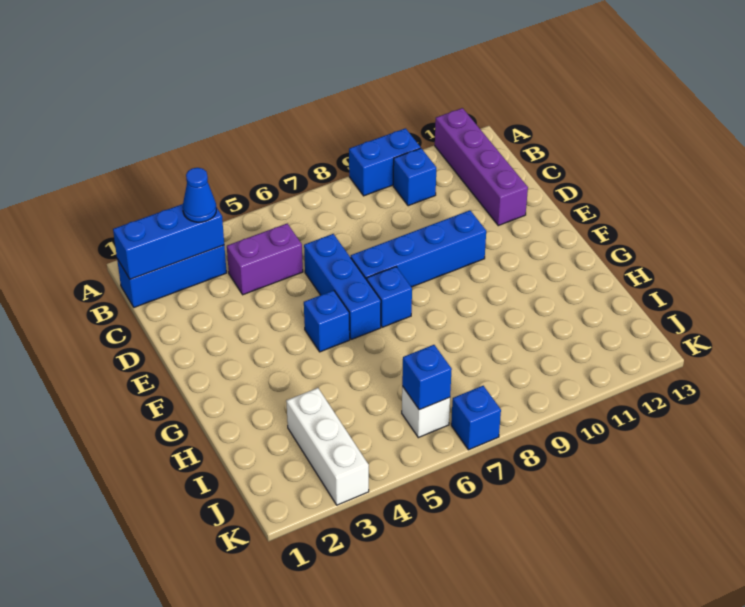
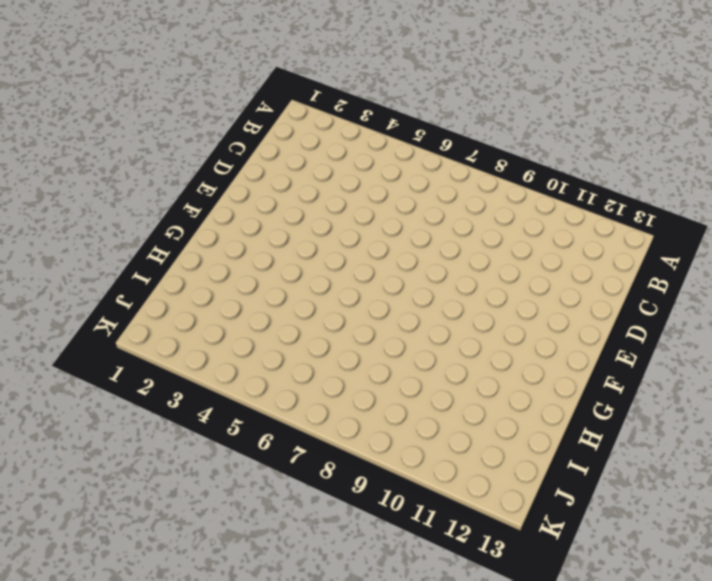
none -> blue brick A9:A10 level 1
none -> purple brick A12:D12 level 1
none -> blue brick B1:B3 level 1

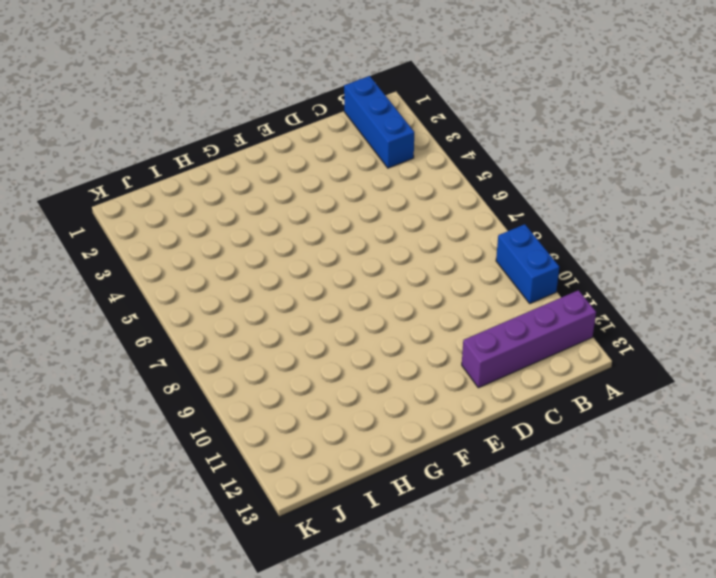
none -> blue brick B10 level 1
none -> purple brick C4:C5 level 1
none -> blue brick D6:F6 level 1

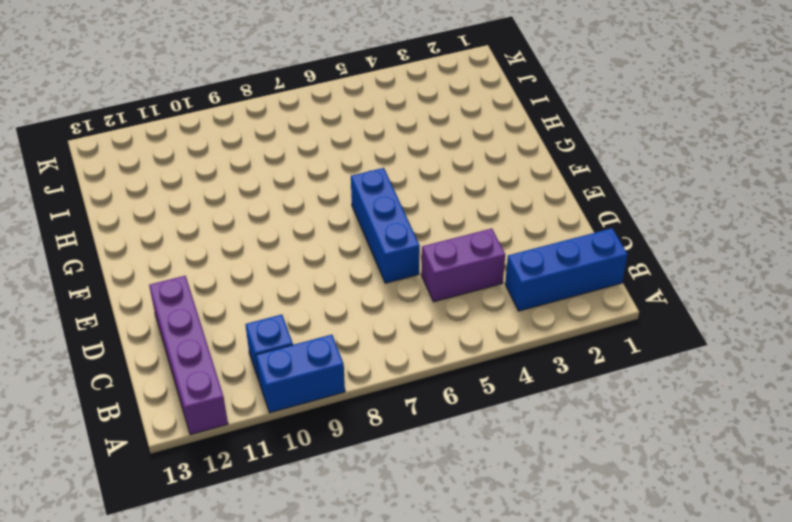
none -> blue brick E7:E10 level 1
none -> blue brick F5 level 1
none -> blue brick F7 level 1

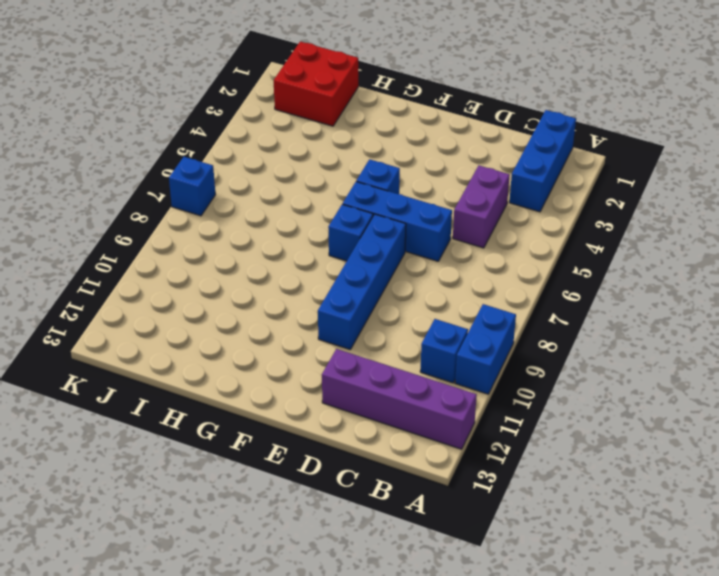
red brick I1:J2 level 1 -> none
none -> white brick I3:K3 level 1
none -> white brick J6 level 1
none -> blue brick B1:B3 level 2

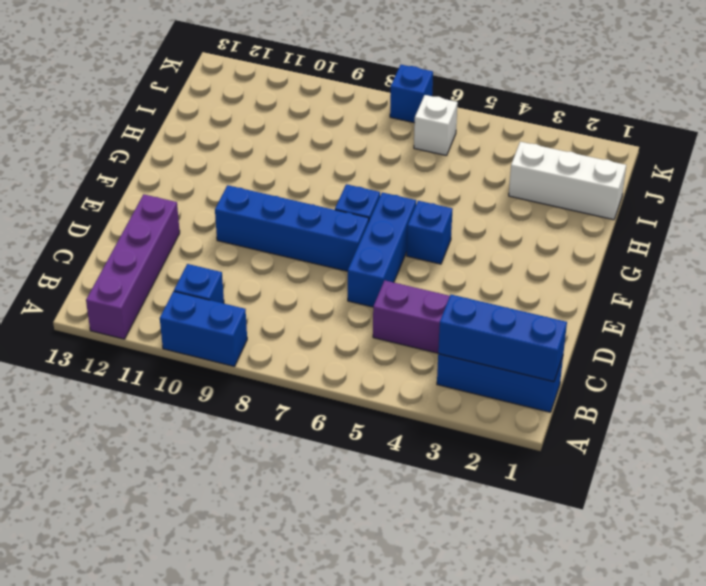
white brick I1:I3 level 1 -> white brick I3:K3 level 1
none -> blue brick J6 level 2
none -> blue cone B3 level 3

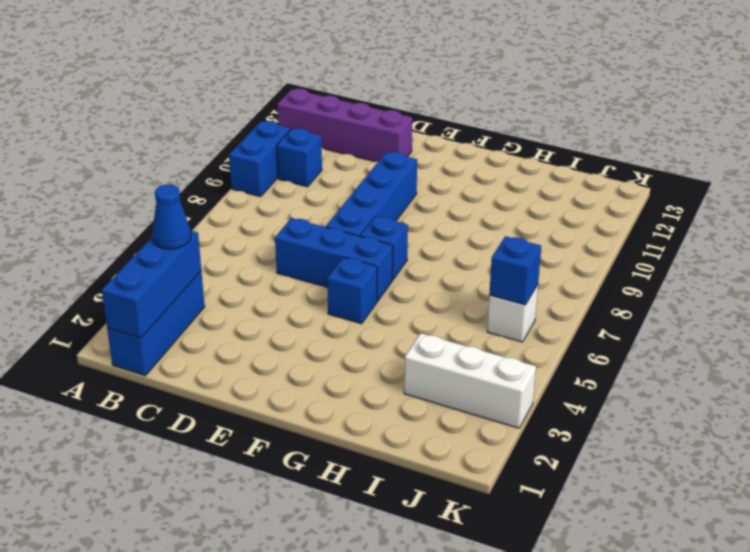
none -> purple brick C4:C5 level 1
none -> blue brick K7 level 1

